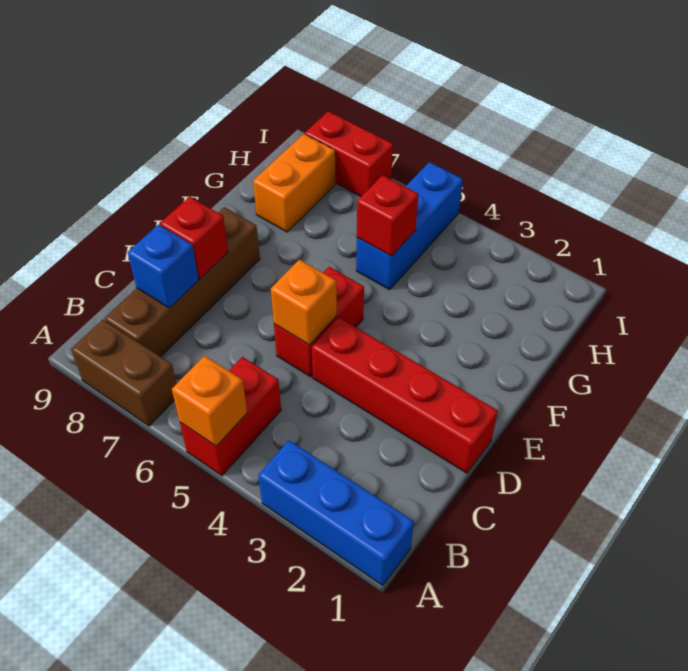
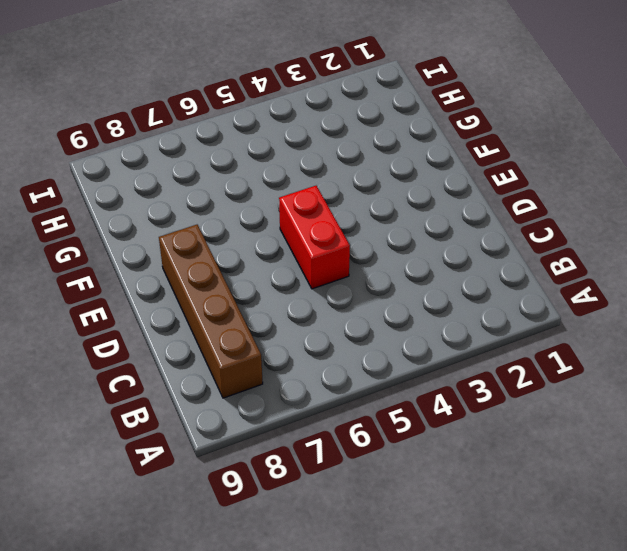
none -> blue brick A1:A3 level 1
none -> red brick A5:B5 level 1
none -> brown brick A7:A8 level 1

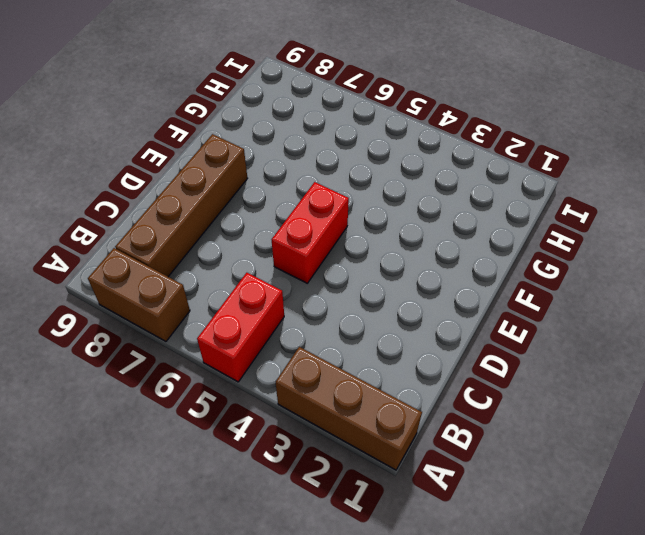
brown brick A1:A3 level 1 -> blue brick A1:A3 level 1
none -> red brick D1:D4 level 1
none -> blue brick G5:I5 level 1
none -> orange brick G8:H8 level 1

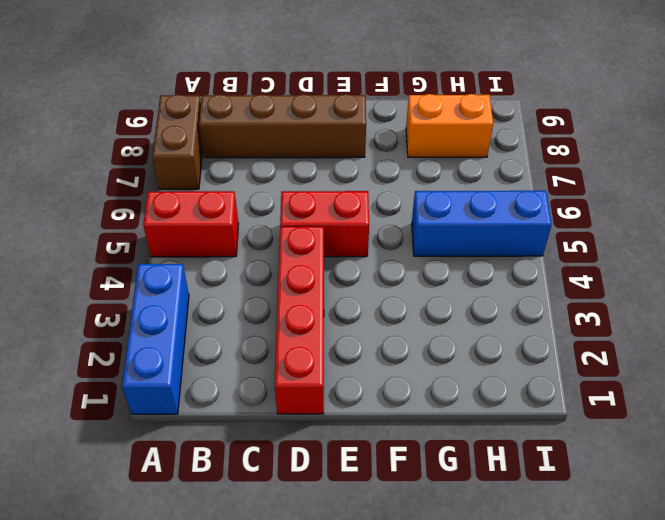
none -> red brick I7:I8 level 1
none -> orange brick A5 level 2
none -> blue brick C8 level 2

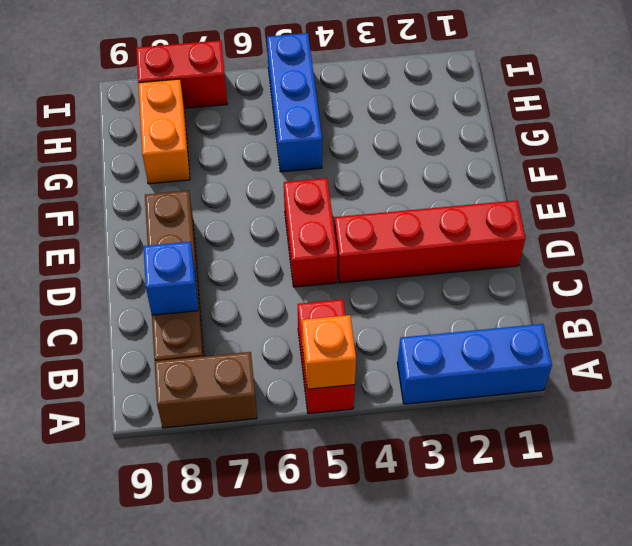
none -> orange brick D5 level 2
none -> red brick D8 level 2
none -> red brick G5 level 2

